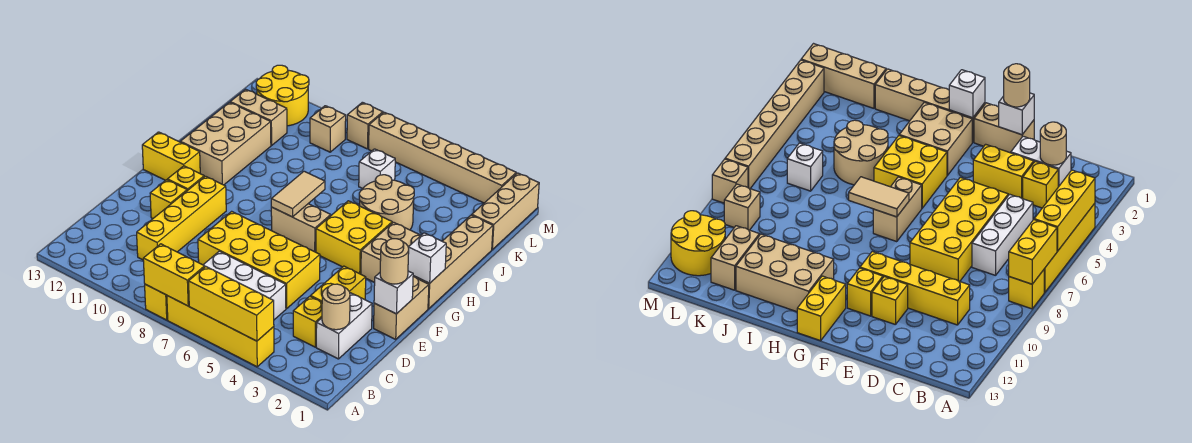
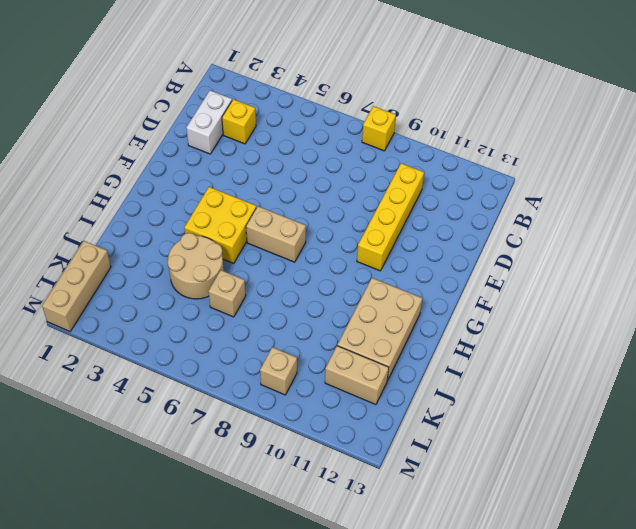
tan brick J6 level 1 -> tan brick M8 level 1
none -> yellow brick A4:A7 level 1
none -> white brick C5:C7 level 1
none -> yellow brick D3:E3 level 1
none -> yellow brick D5:E8 level 1

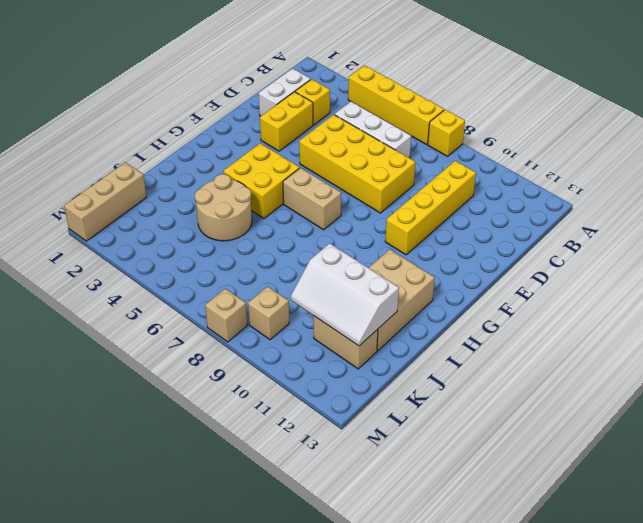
white slope J10:K12 level 2 top J -> none
none -> tan brick E1:F1 level 1
none -> yellow brick E11 level 1
none -> yellow brick F11 level 1
none -> tan brick G1:J1 level 1

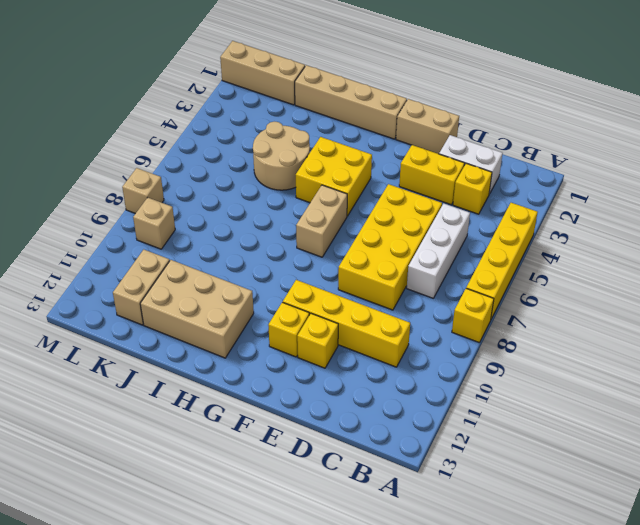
none -> tan brick G2:H3 level 1
none -> yellow brick G12:G13 level 1
none -> white brick K6 level 1
none -> yellow round brick L11:M12 level 1

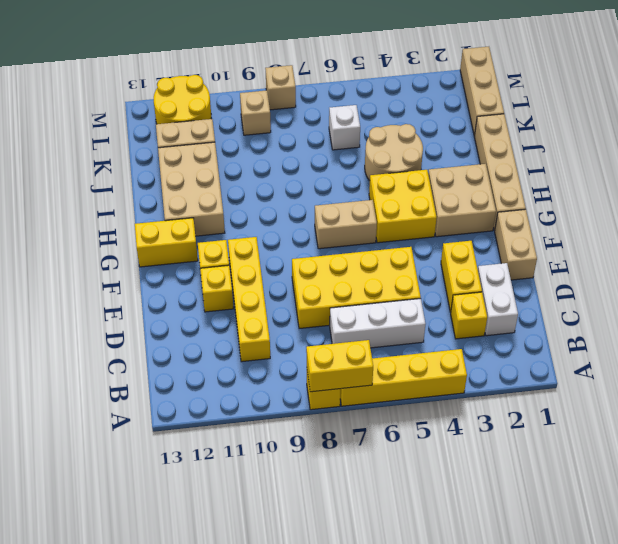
none -> tan brick M2:M7 level 1
none -> yellow brick A4:A6 level 2
none -> tan round brick C2 level 2
none -> white brick E1 level 2

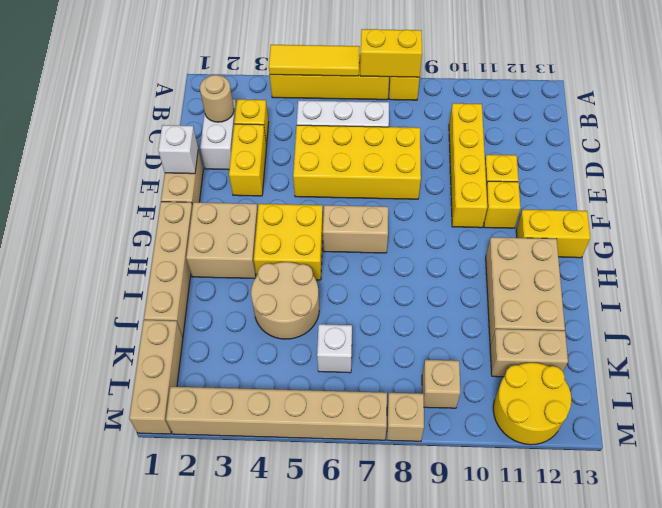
yellow tile A4:A6 level 2 -> yellow brick A4:A6 level 2
none -> white brick G1 level 2
none -> tan tile G7:H7 level 2
none -> tan round brick E1 level 3

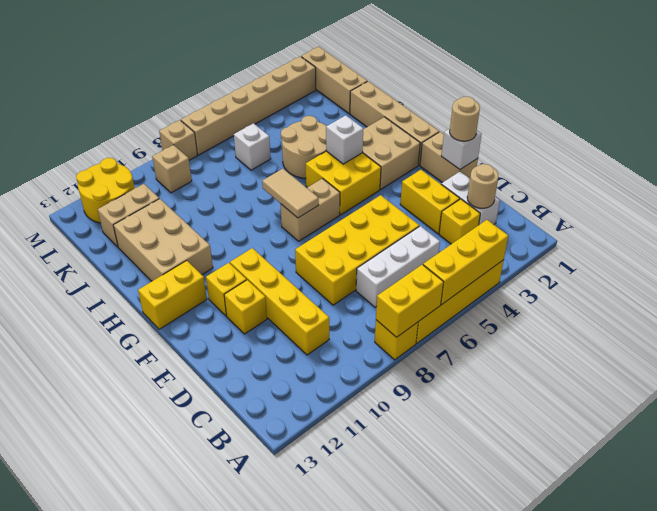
white brick H4 level 2 -> white brick G1 level 2

